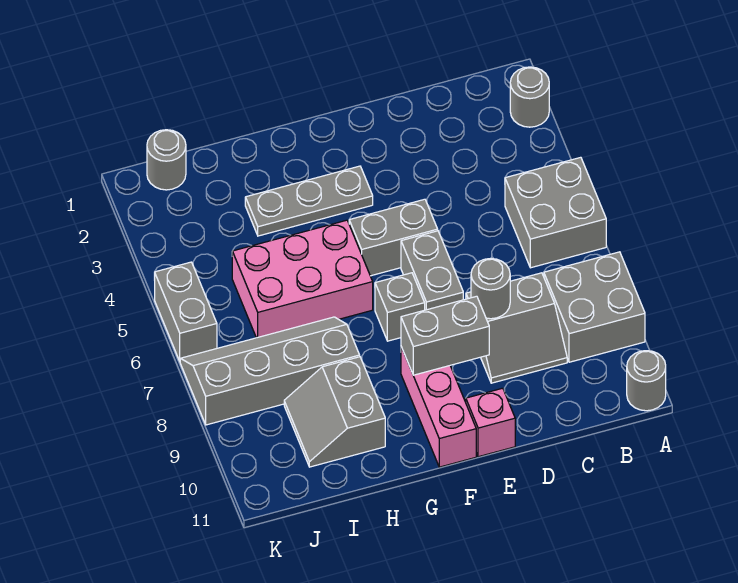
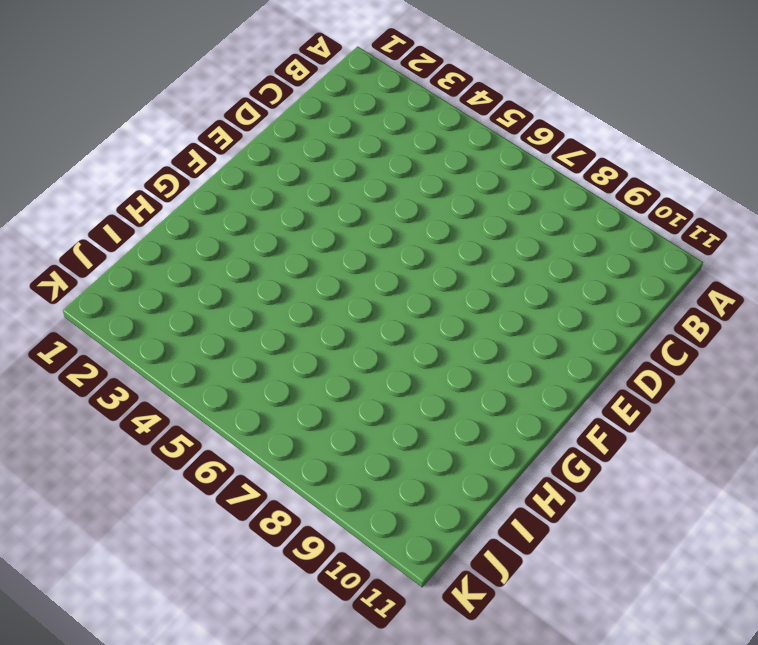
none -> grey round brick A2 level 1
none -> grey brick A5:B6 level 1
none -> grey brick A8:B9 level 1

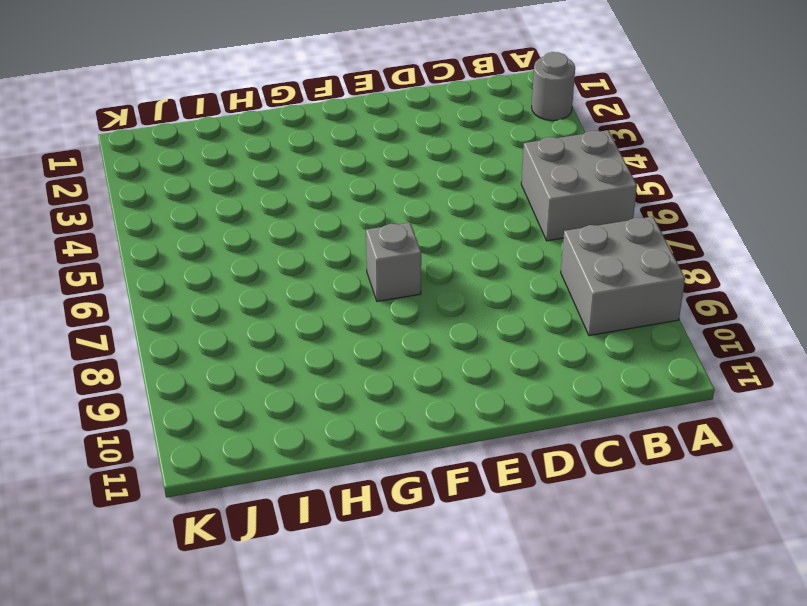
none -> grey round brick A11 level 1
none -> grey slope C8:D9 level 1 top 8
none -> grey brick E5:F5 level 1

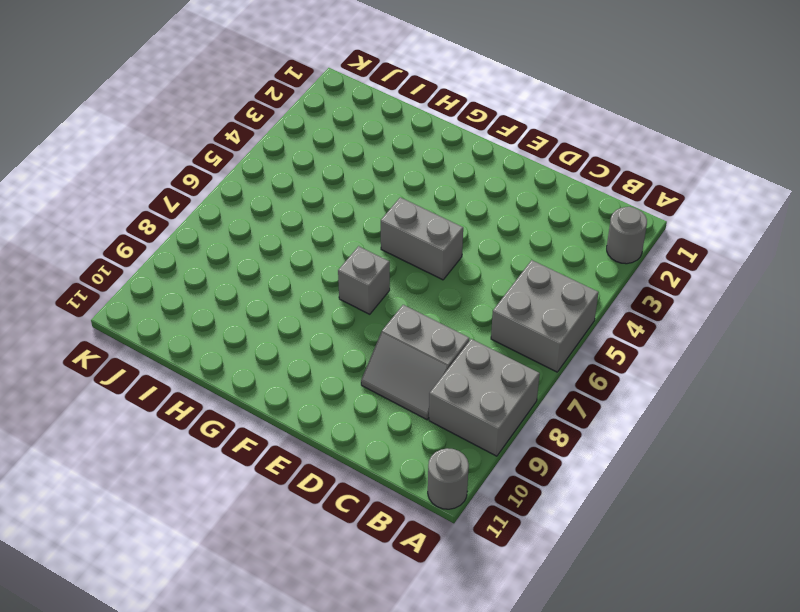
none -> grey brick E6:E7 level 1
none -> pink brick E11 level 1
none -> grey plate F3:H3 level 1

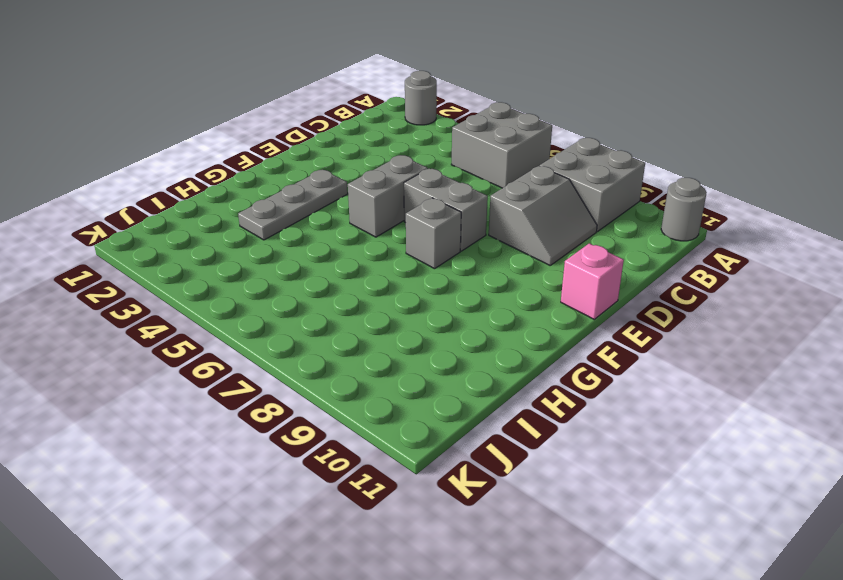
none -> pink brick F9:F11 level 1
none -> pink brick G5:I6 level 1
none -> grey slope H7:K8 level 1 top 8

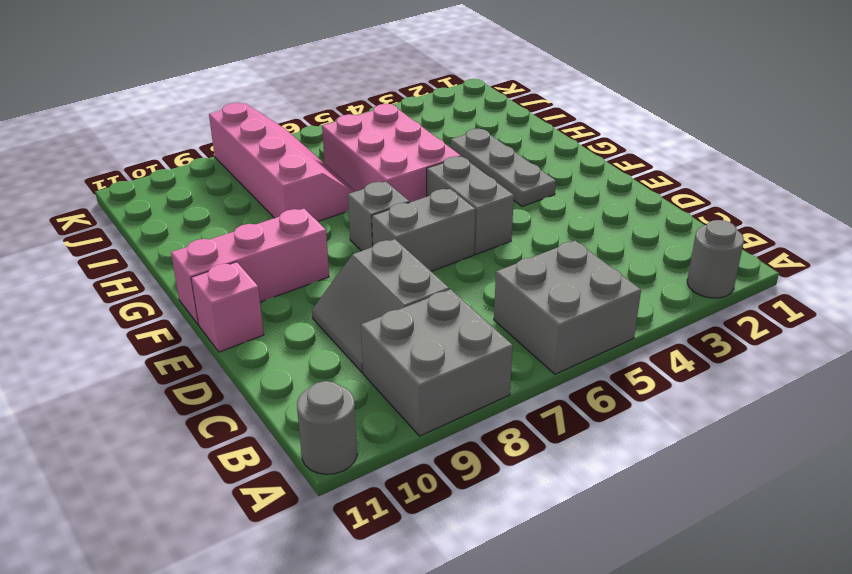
pink slope H7:K8 level 1 top 8 -> grey slope H7:K8 level 1 top 8
none -> grey slope H9:I10 level 1 top H
none -> grey round brick J1 level 1
none -> grey brick K5:K6 level 1

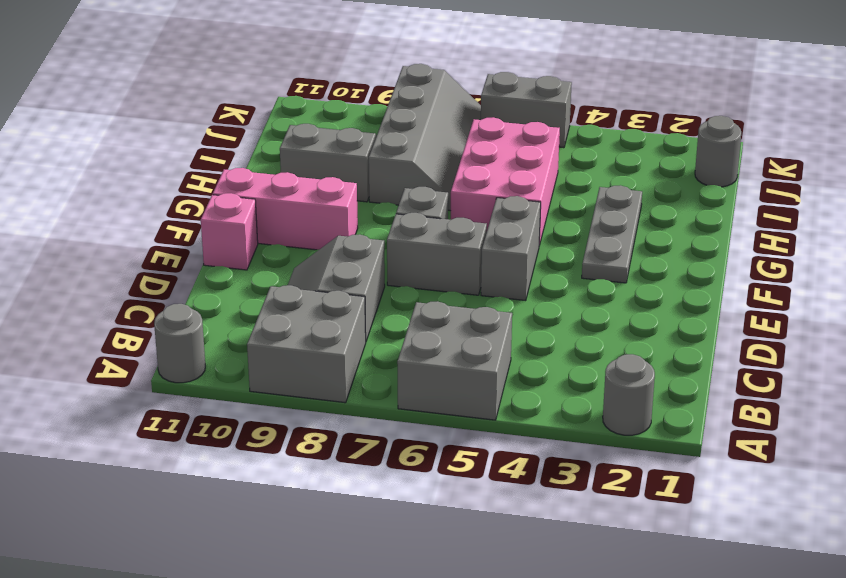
none -> grey round brick D8 level 2
none -> grey brick E9:F9 level 2

